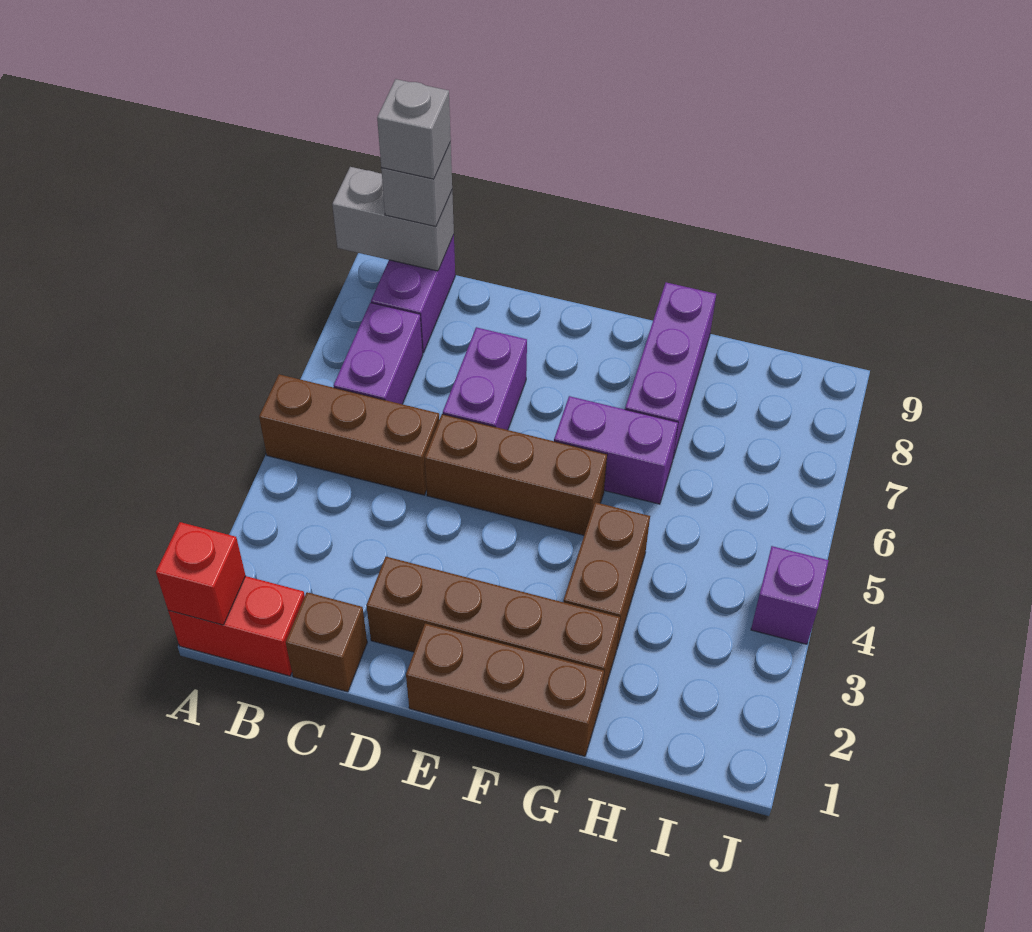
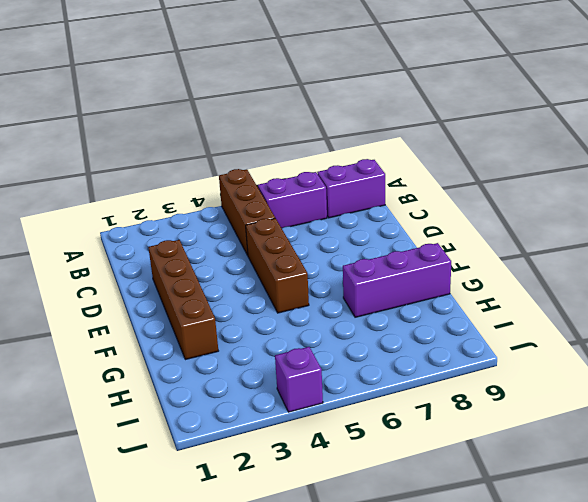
none -> red brick A1:B1 level 1
none -> brown brick C1 level 1
none -> purple brick D6:D7 level 1

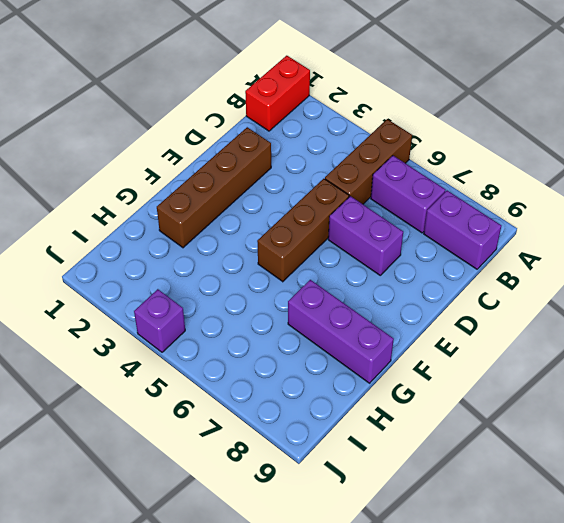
none -> brown brick C1 level 1
none -> brown brick E1:G1 level 1
none -> purple brick F6:G6 level 1

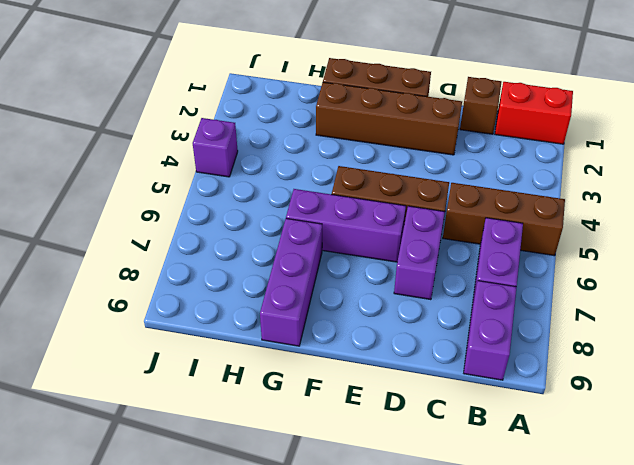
purple brick E6:G6 level 1 -> purple brick F6:G6 level 1
none -> brown brick G3:G4 level 1
none -> red brick A1 level 2
none -> grey brick A9:B9 level 2

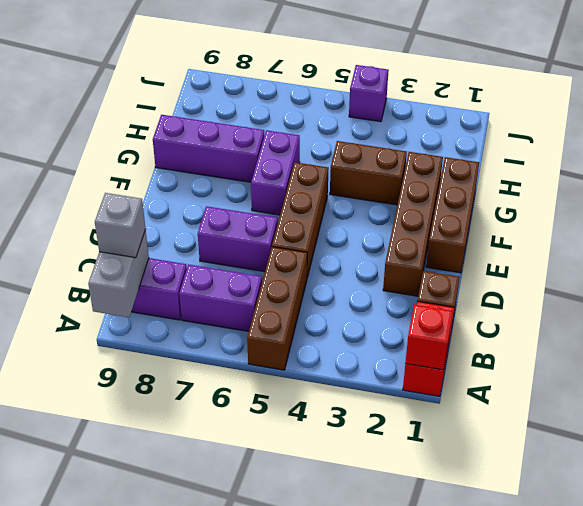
none -> grey brick B9 level 4

